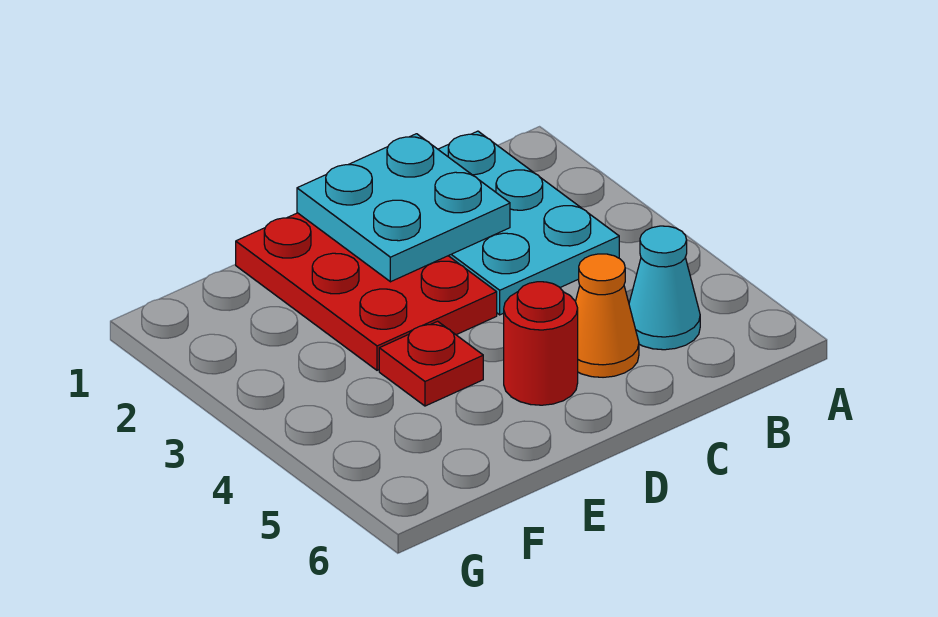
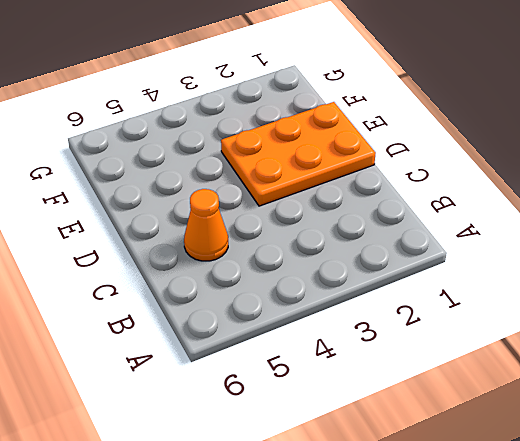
orange plate D1:E3 level 1 -> red plate D1:E3 level 1
none -> cyan plate B1:C3 level 1
none -> cyan cone B5 level 1

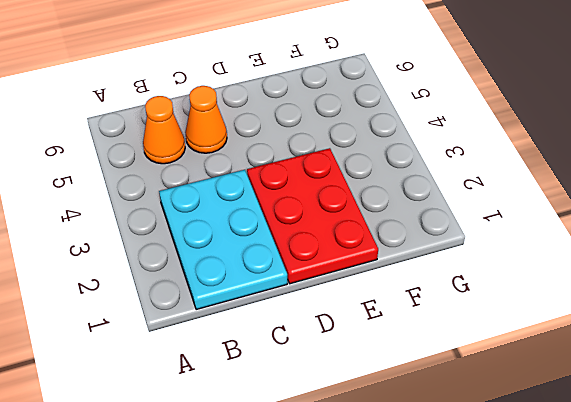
orange cone B5 level 1 -> cyan cone B5 level 1
none -> red round brick D5 level 1
none -> red plate E4 level 1

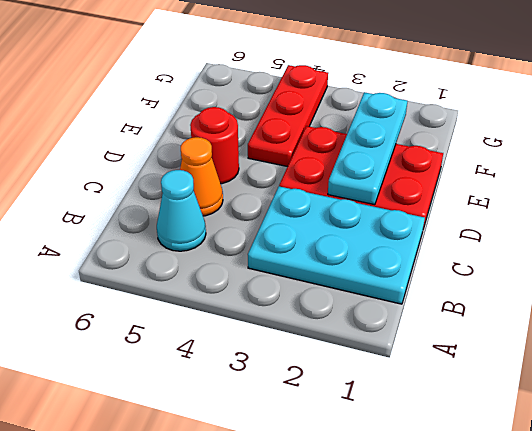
cyan plate D2:F2 level 2 -> cyan plate C1:D2 level 2
red plate E4:G4 level 1 -> red plate E4 level 1

